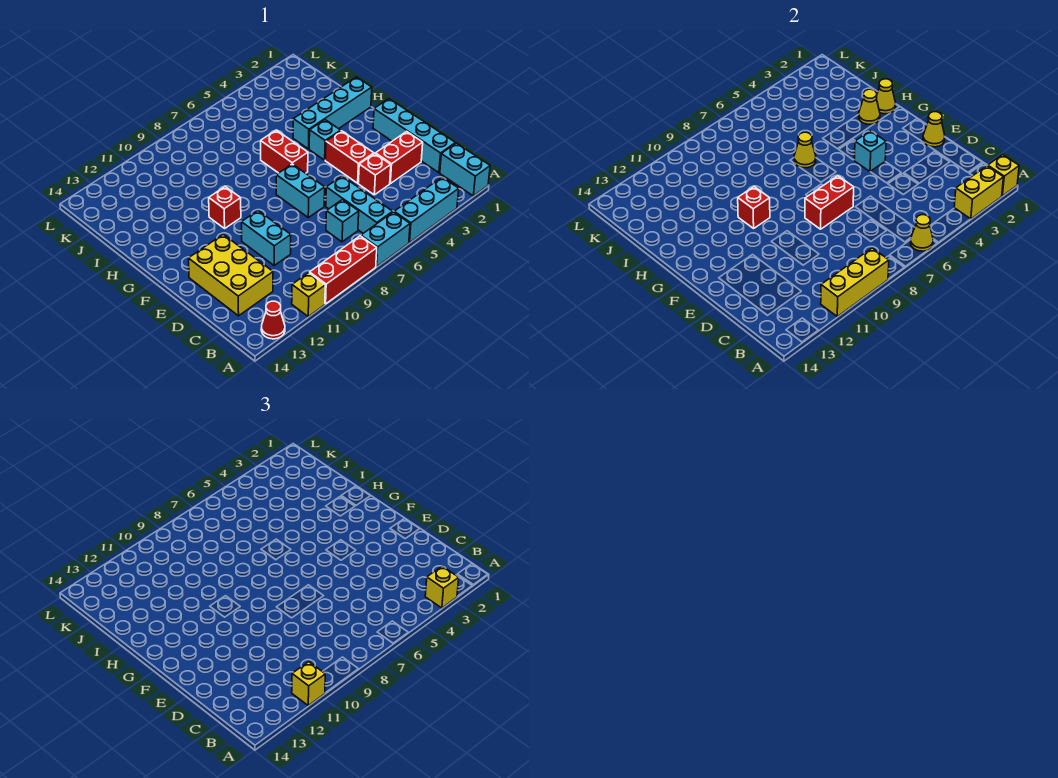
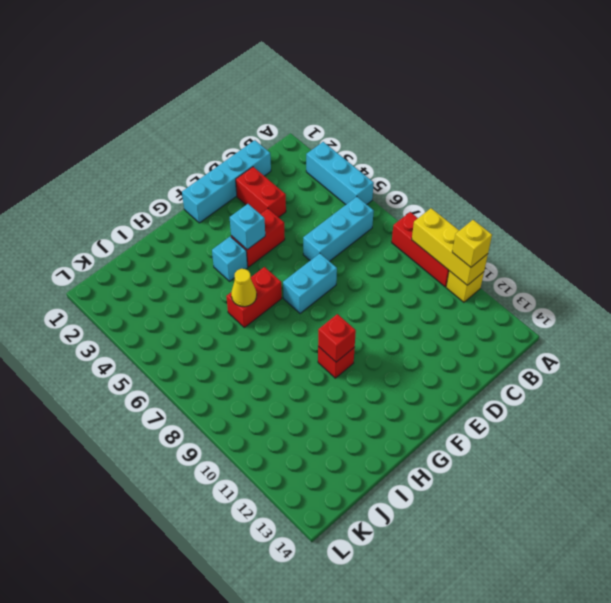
none -> cyan brick A1:B1 level 1
none -> cyan brick A6:A7 level 1
none -> red cone A13 level 1
none -> cyan brick C7 level 1

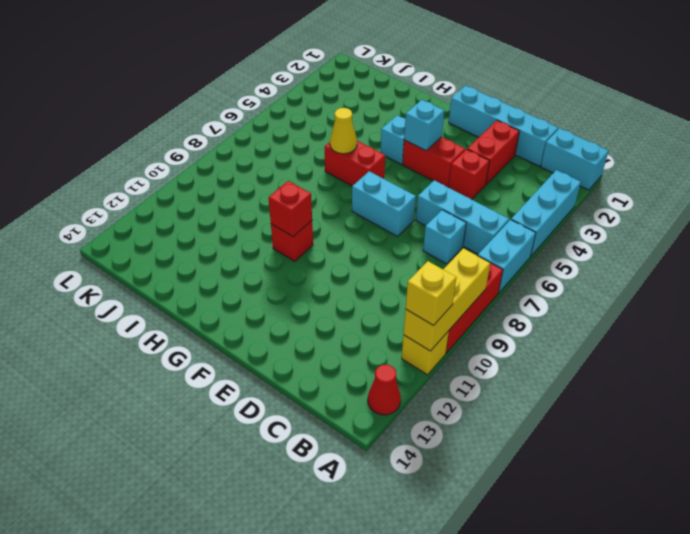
none -> yellow brick C12:E13 level 1
none -> cyan brick D10:E10 level 1
none -> cyan brick H1:H4 level 1
none -> yellow brick A1 level 2

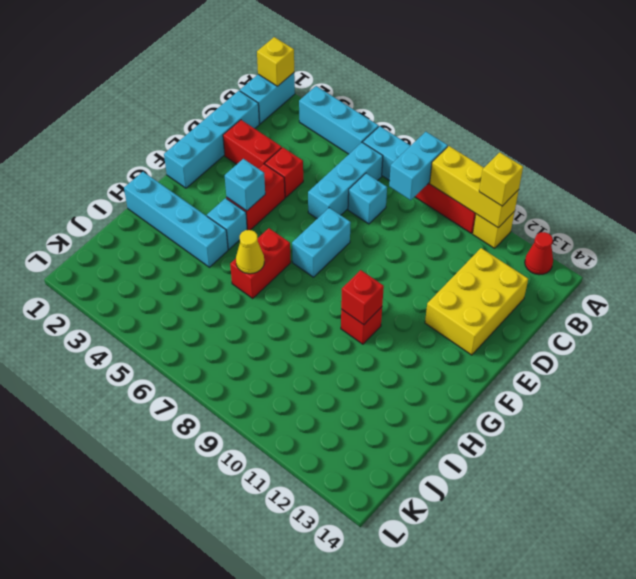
cyan brick A8:B8 level 2 -> cyan brick D10:E10 level 1
none -> yellow brick A2:A3 level 2
none -> yellow cone A6 level 2
none -> yellow cone E1 level 2
none -> red brick E7:E8 level 2

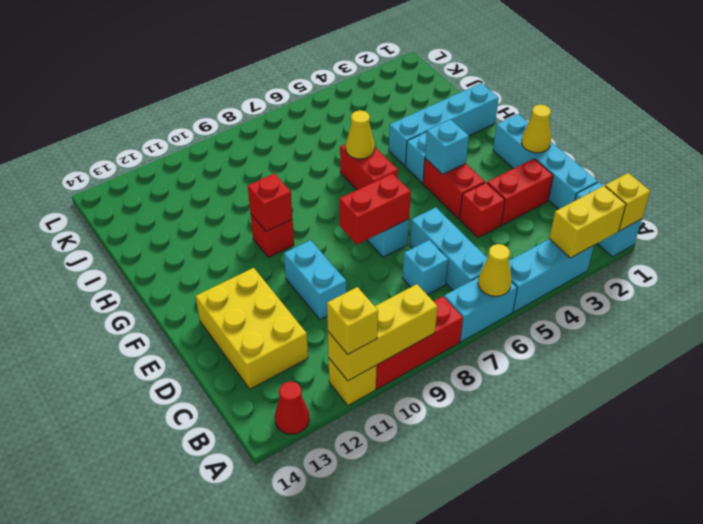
none -> yellow cone H1 level 2
none -> yellow cone H2 level 2
none -> yellow brick A3 level 3

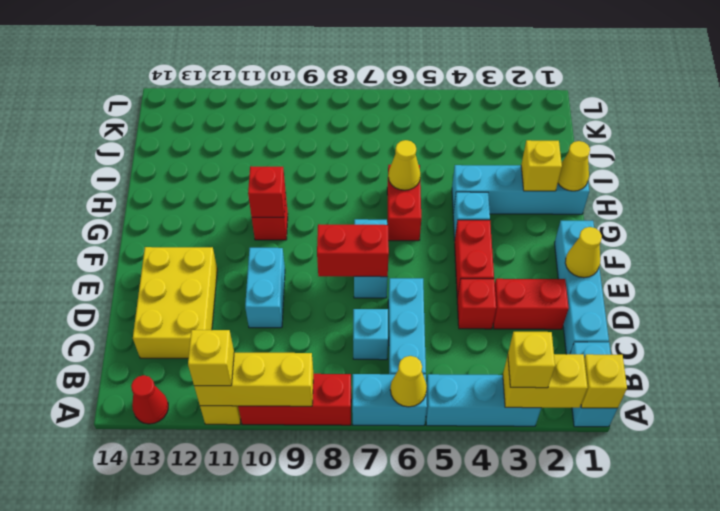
yellow brick H2 level 2 -> yellow cone H2 level 2
none -> cyan brick F4 level 2

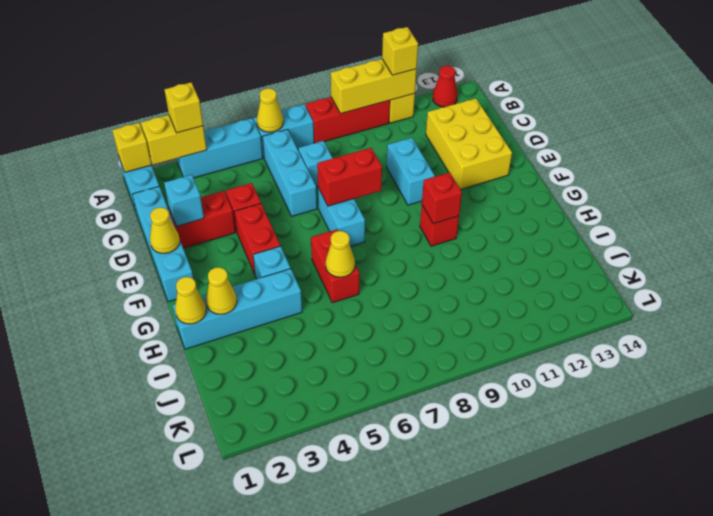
cyan brick D2 level 2 -> cyan brick F4 level 2

